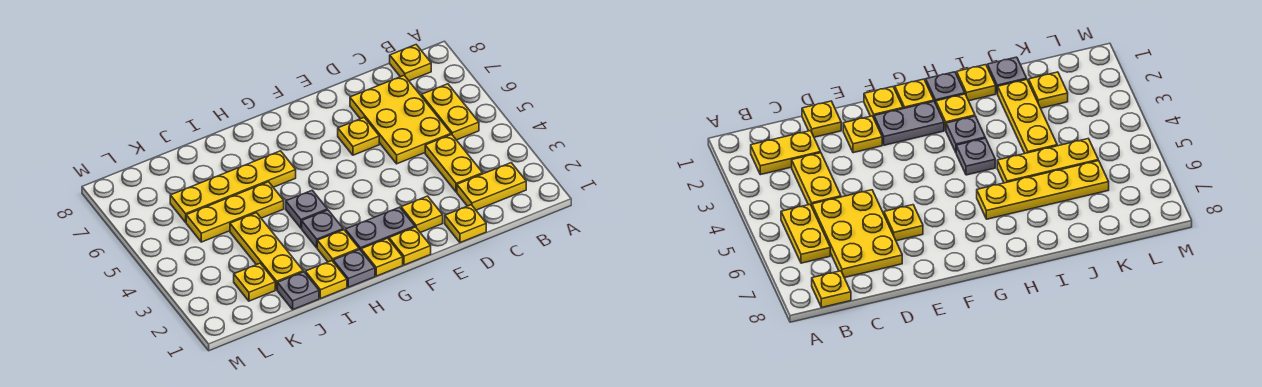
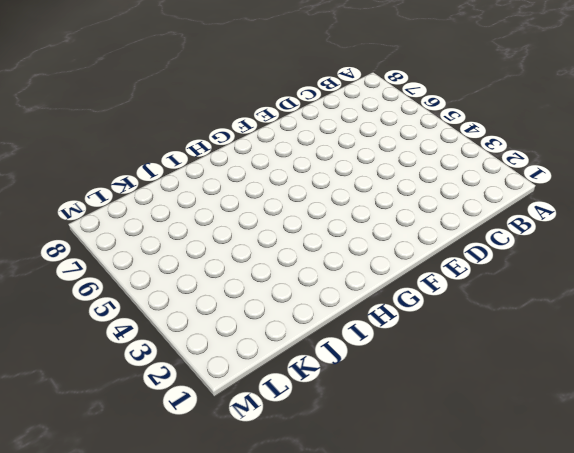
none -> yellow plate B2:C2 level 1
none -> yellow plate B5:B6 level 1
none -> yellow plate B8 level 1

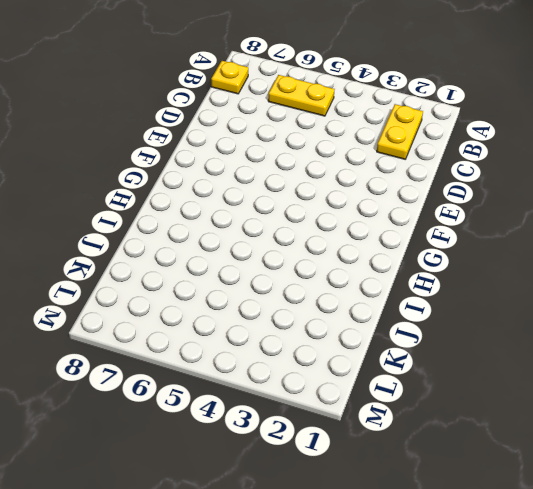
none -> yellow plate C3:C4 level 1
none -> yellow plate C5:D7 level 1
none -> yellow plate D1 level 1

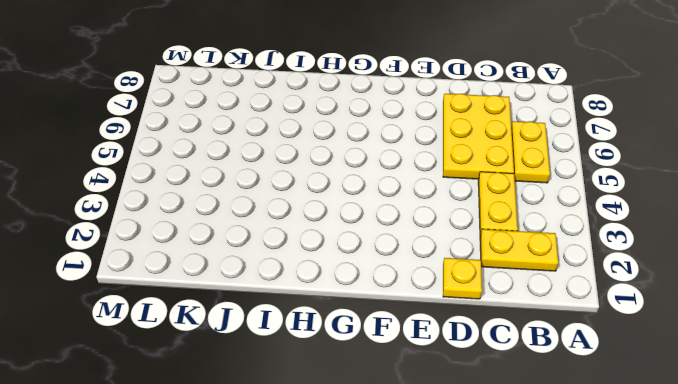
none -> yellow plate B8 level 1
none -> yellow plate E2 level 1
none -> yellow plate E6 level 1

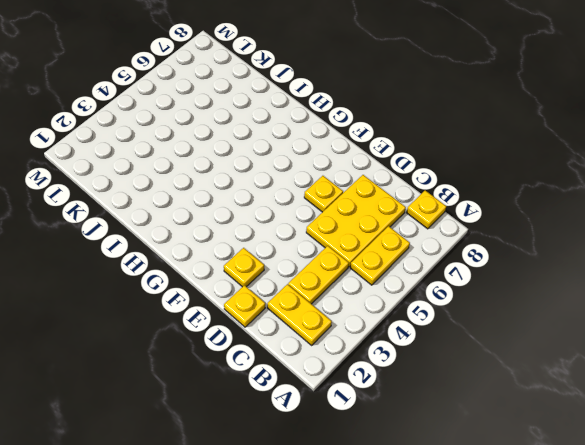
none -> yellow plate F1 level 1
none -> grey plate F2:G2 level 1
none -> yellow plate G1 level 1

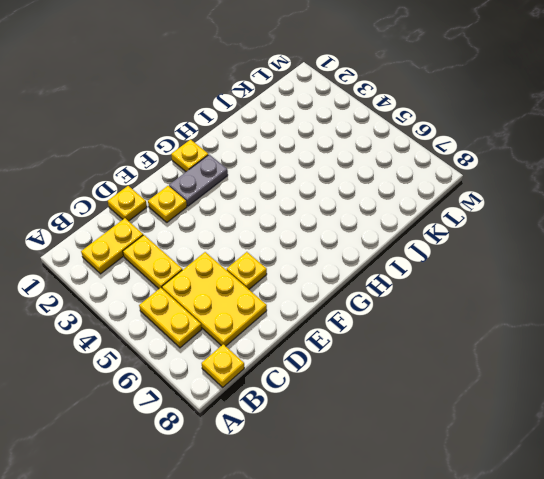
none -> yellow plate F1 level 1
none -> grey plate H1 level 1
none -> yellow plate H2 level 1

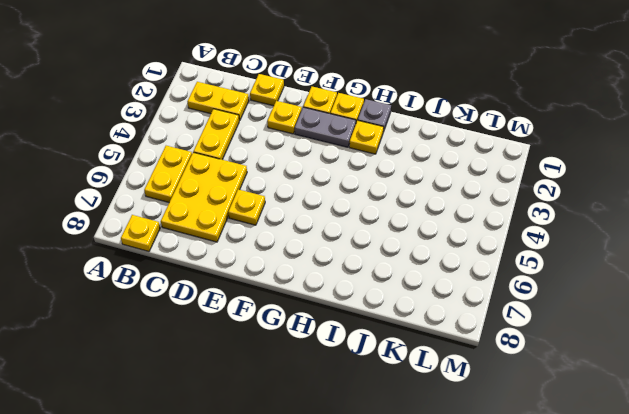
none -> grey plate H3 level 1
none -> grey plate H4 level 1
none -> yellow plate H6:K6 level 1

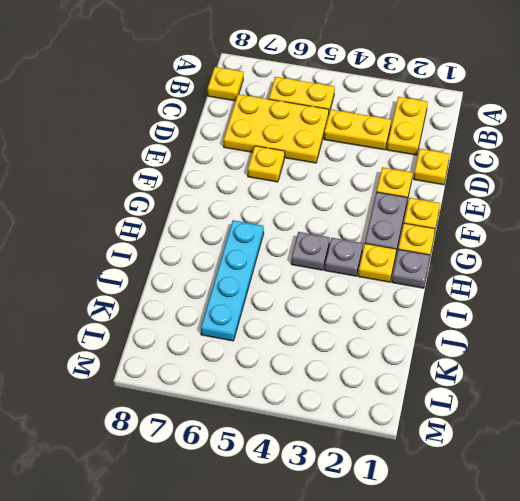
cyan plate H6:K6 level 1 -> yellow plate H6:K6 level 1
none -> yellow plate I1 level 1
none -> yellow plate I5:K5 level 1
none -> grey plate J1 level 1

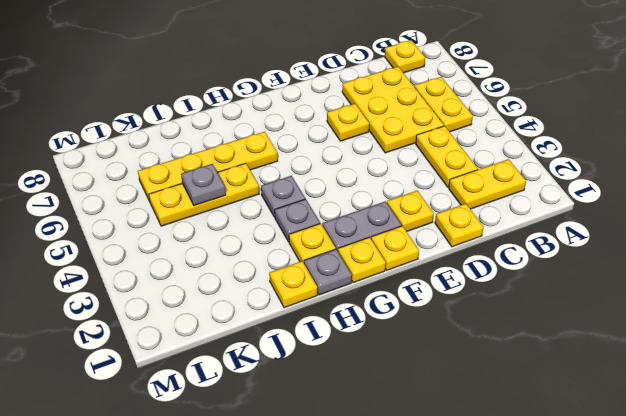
grey plate J5 level 2 -> grey plate J1 level 1
none -> yellow plate J2:J4 level 1
none -> yellow plate K2 level 1

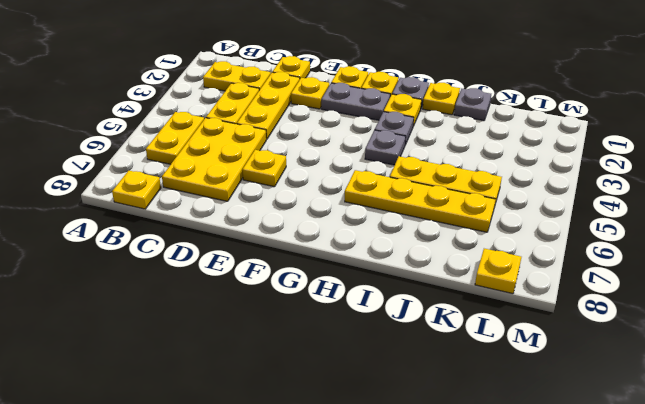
yellow plate D2:D4 level 1 -> yellow plate J2:J4 level 1
yellow plate L8 level 1 -> yellow plate K2 level 1

